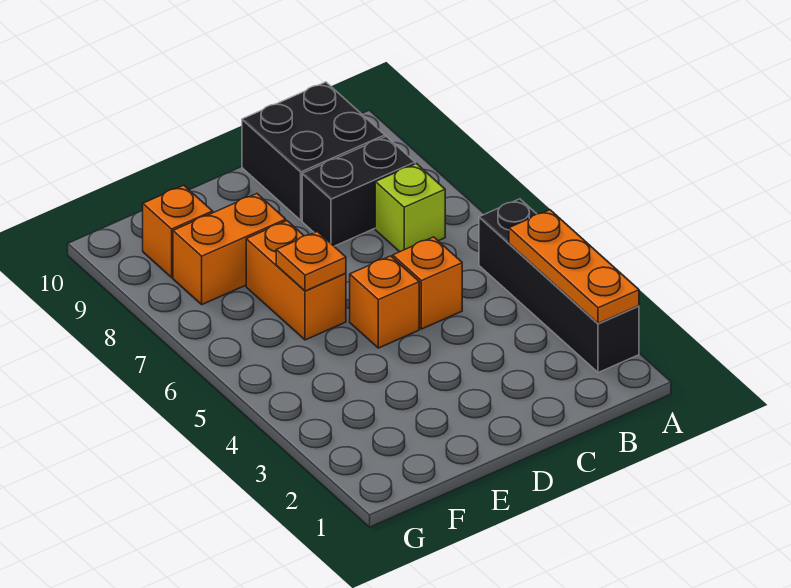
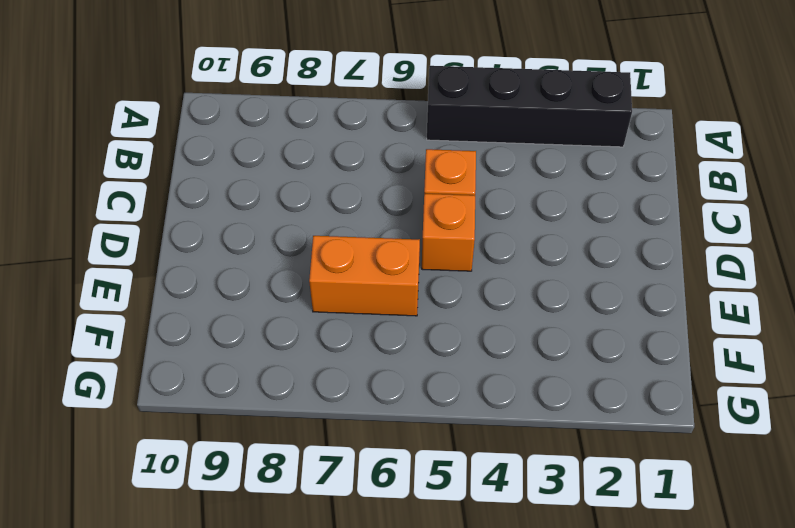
none -> lime brick B7 level 1
none -> black brick B8:C8 level 1

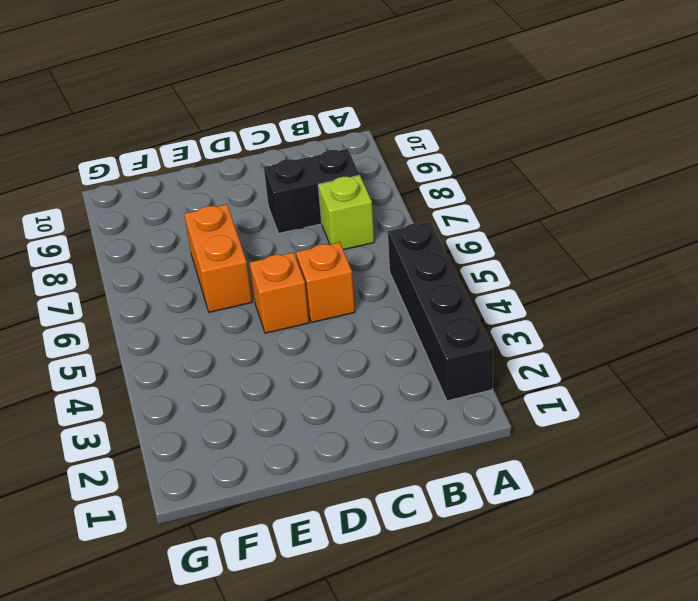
none -> black brick B9:C10 level 1
none -> orange brick E8:F8 level 1

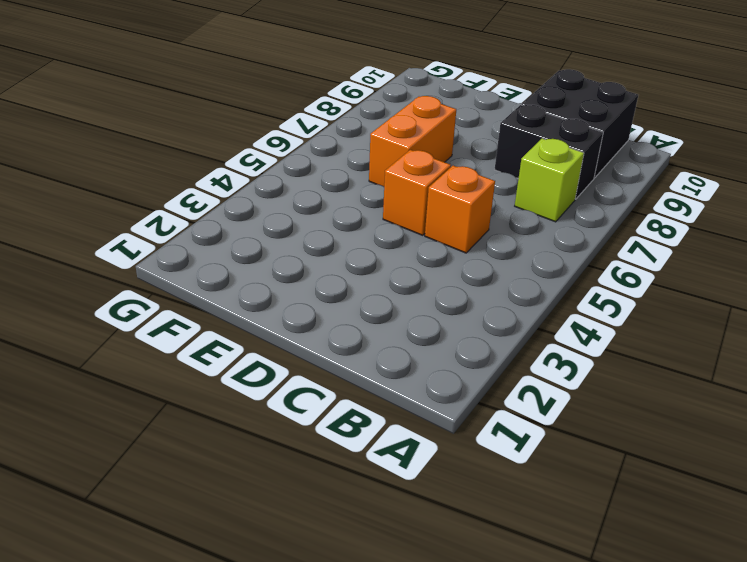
none -> black brick A2:A5 level 1
none -> orange brick E8:F8 level 1

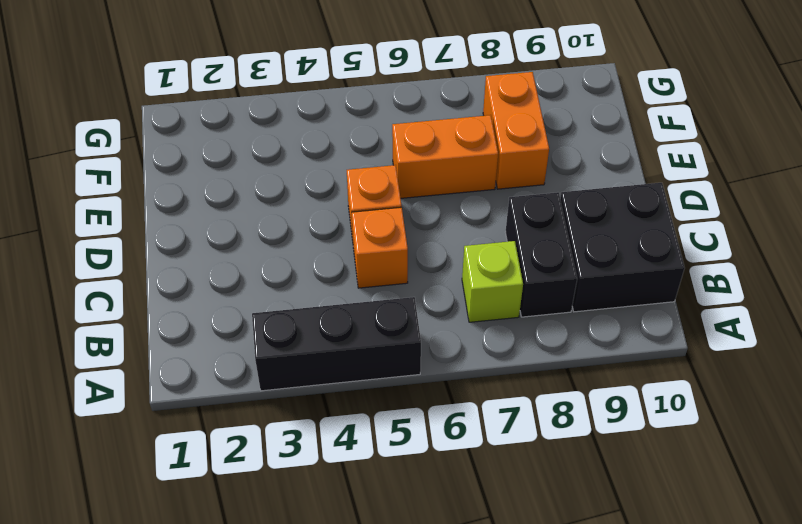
black brick A3:A5 level 1 -> black brick A2:A5 level 1
none -> orange brick F9 level 1
none -> orange plate A2:A4 level 2

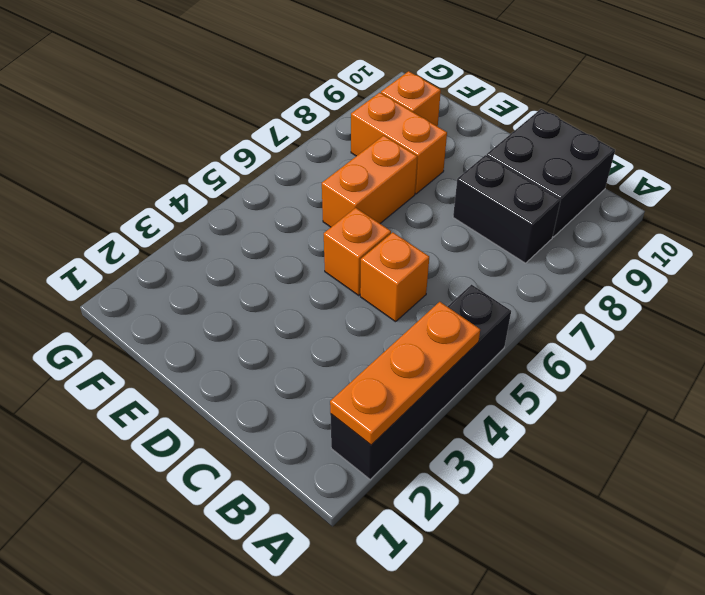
none -> lime brick B7 level 1
none -> orange plate E6 level 2

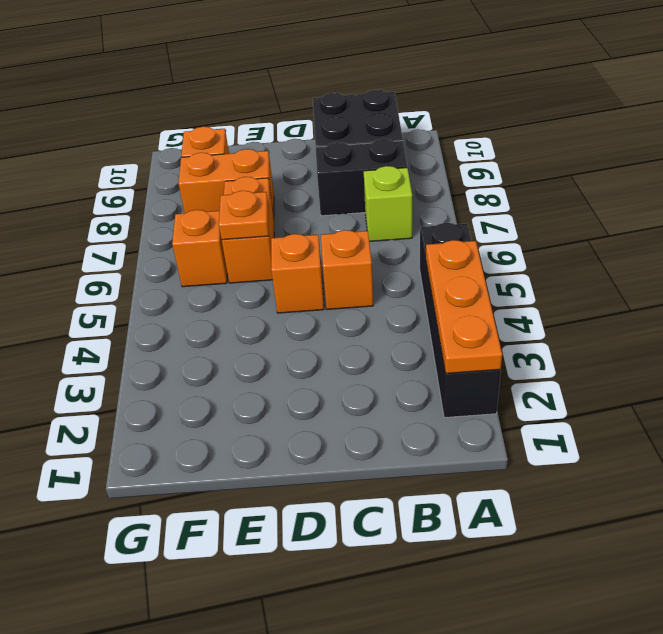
orange brick F6 level 1 -> none

